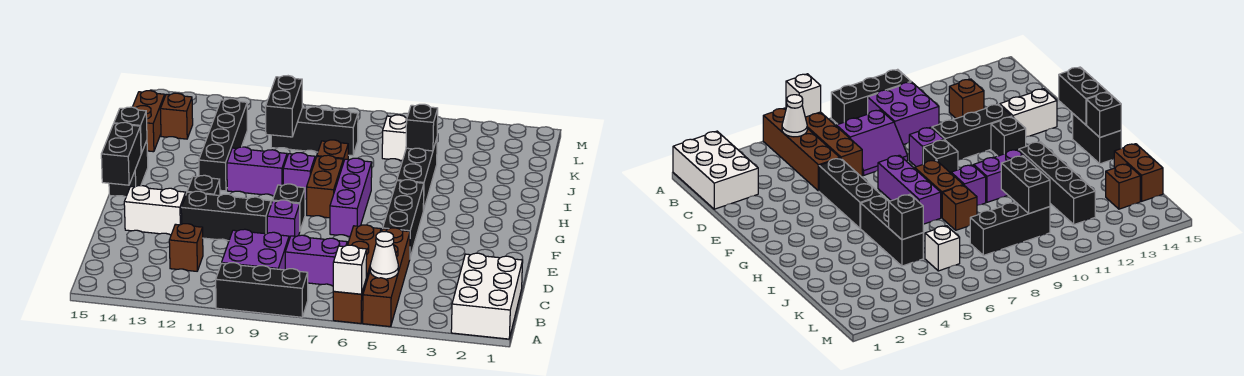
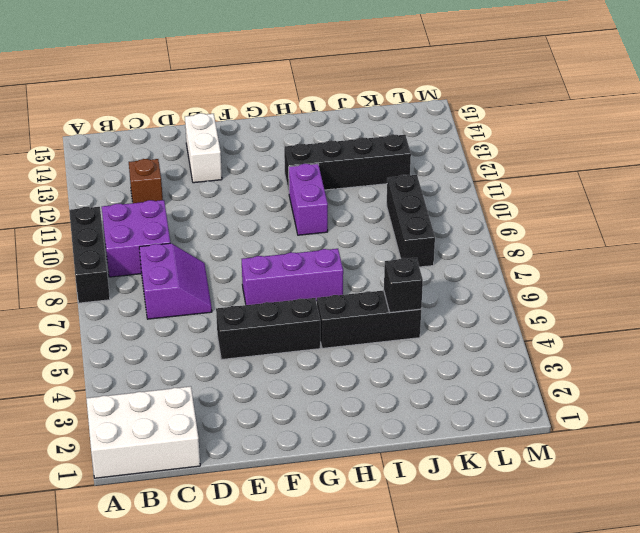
none -> brown brick A5:D5 level 1
none -> brown brick A6:D6 level 1
none -> purple brick E9 level 1
none -> black brick E10:E12 level 1

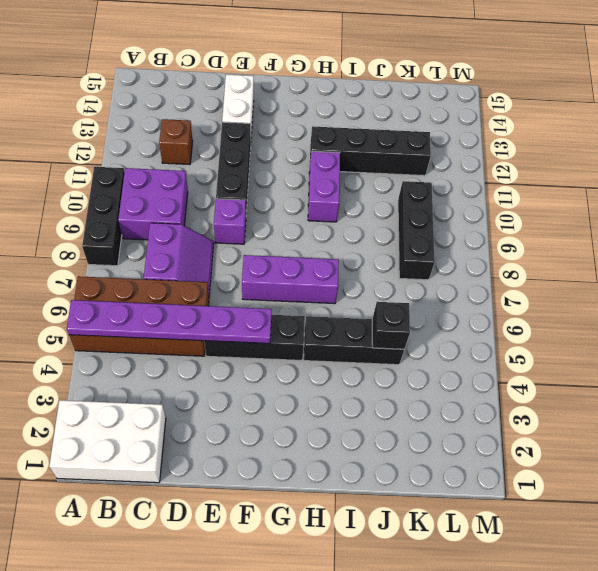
purple plate A5:F5 level 2 -> white cone B5 level 2
none -> black brick F9 level 1
none -> black brick F12 level 1
none -> brown brick G8:H8 level 1
none -> black brick G15:H15 level 1

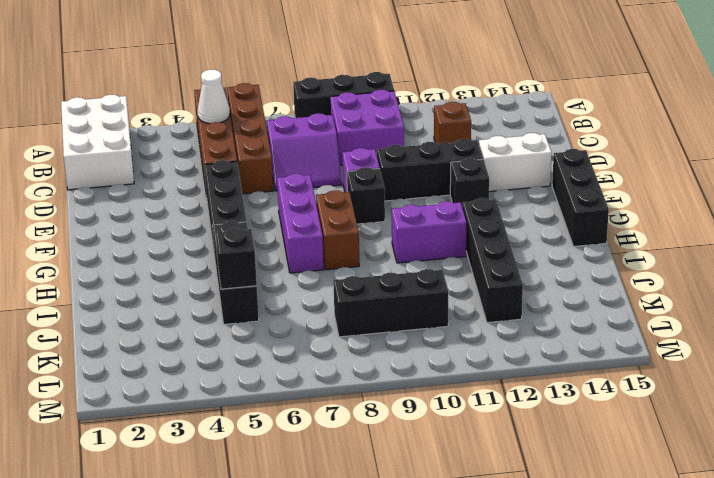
black brick F15:H15 level 1 -> black brick G15:H15 level 1
none -> purple brick H9 level 1
none -> brown brick I8 level 1
none -> brown brick J15:K15 level 1
none -> white brick K6 level 1

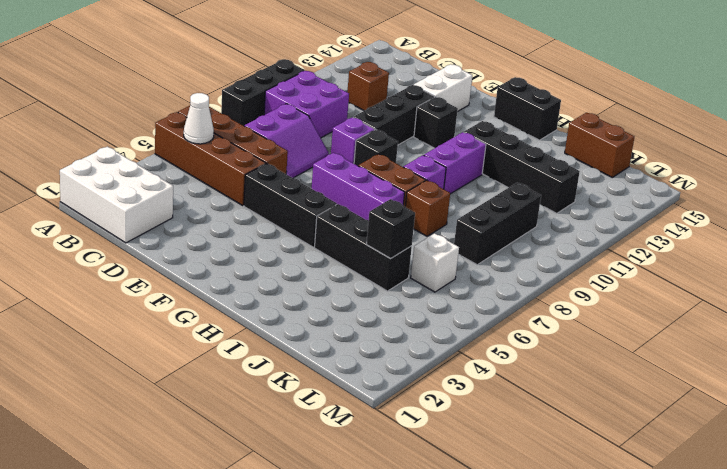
none -> brown brick K14 level 1
none -> white brick A6 level 2
none -> black brick F15:G15 level 2
none -> black brick H15 level 2

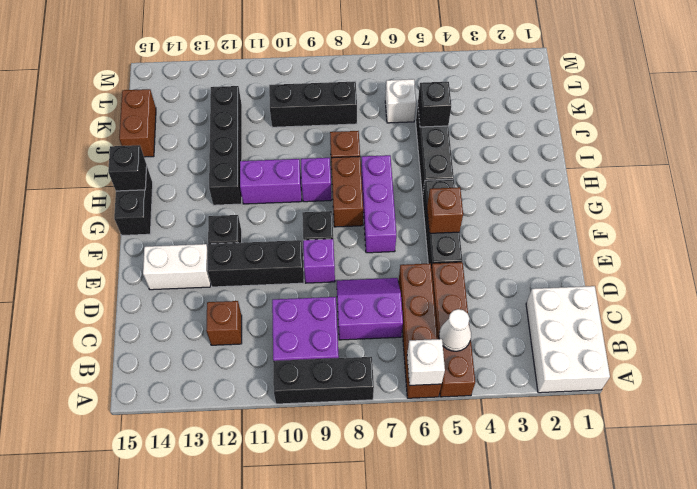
brown brick F5 level 2 -> brown brick K14 level 1
none -> black brick F15:G15 level 2
none -> black brick J10:K10 level 2

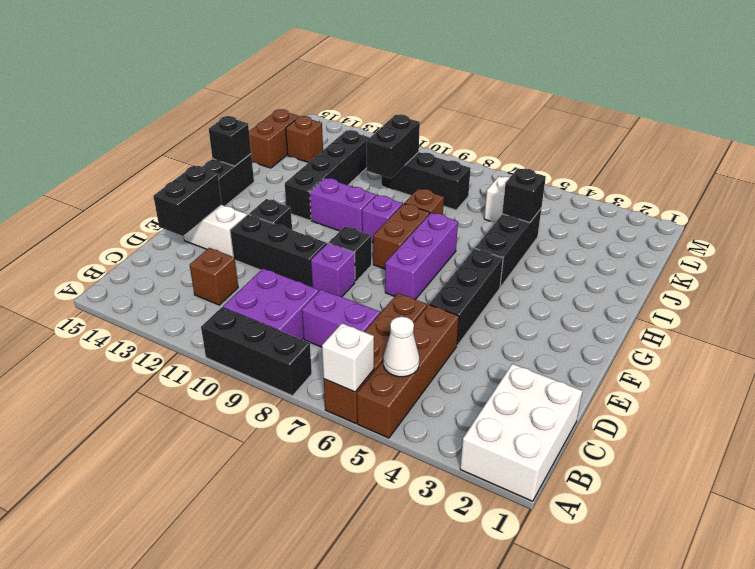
black brick D14:E14 level 2 -> black brick F15:G15 level 2

